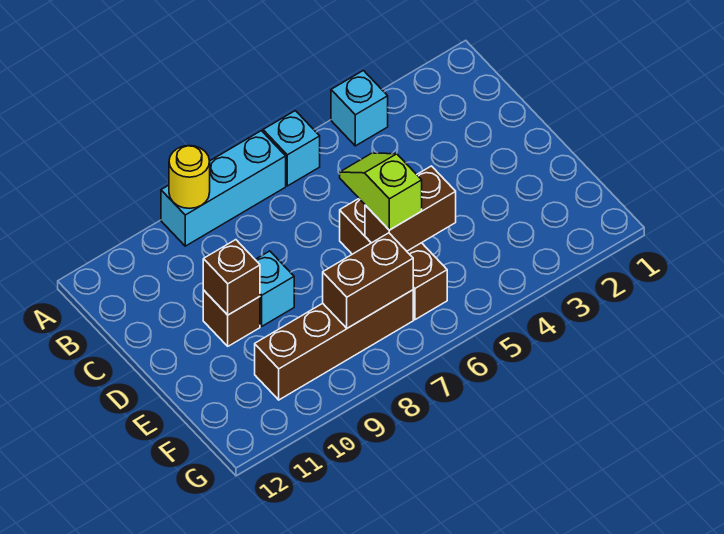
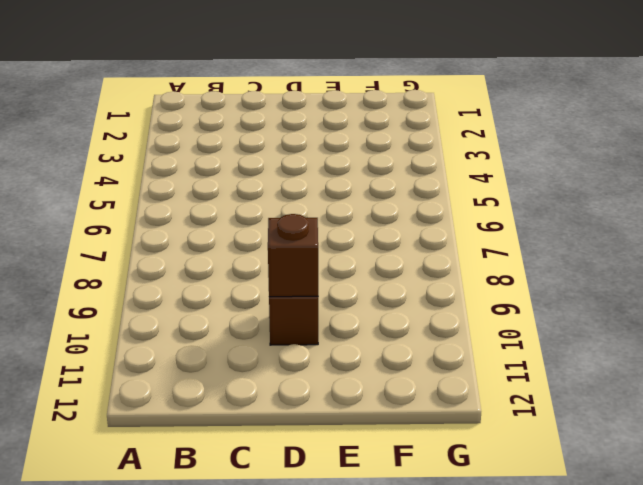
none -> cyan brick A4 level 1
none -> cyan brick A6 level 1
none -> cyan brick A7:A9 level 1

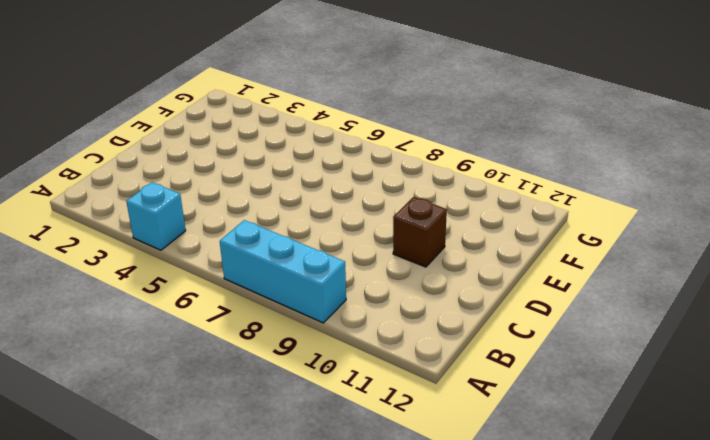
none -> cyan brick A6 level 1
none -> brown brick D6:F6 level 1
none -> cyan brick D9 level 1

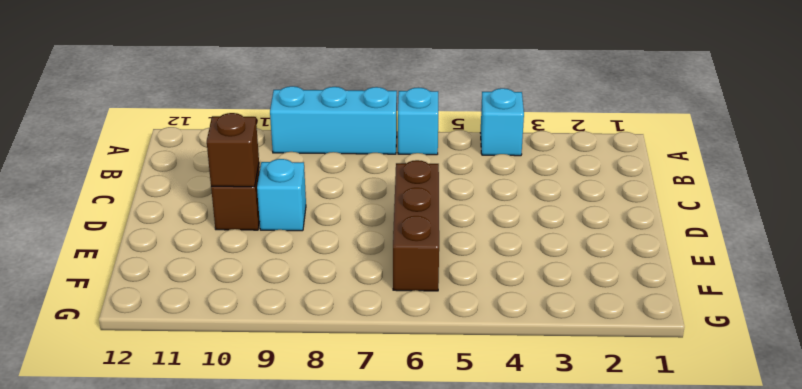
none -> brown brick F7:F10 level 1
none -> yellow round brick A9 level 2
none -> brown brick E5:E6 level 2

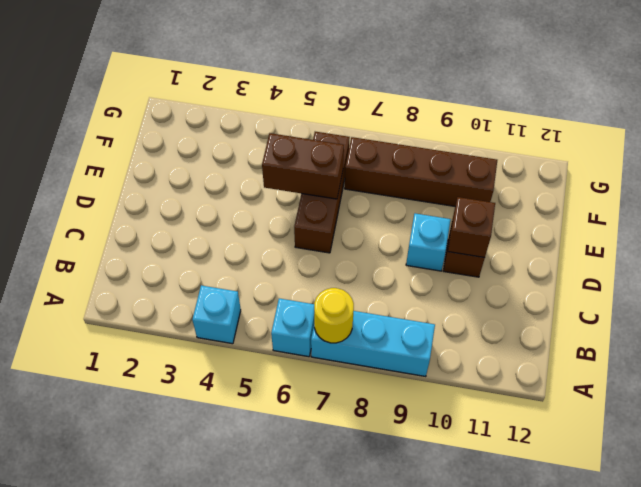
yellow round brick A7 level 2 -> yellow round brick A9 level 2
none -> brown brick F7:F8 level 2
none -> lime slope D6:E6 level 3 top E

